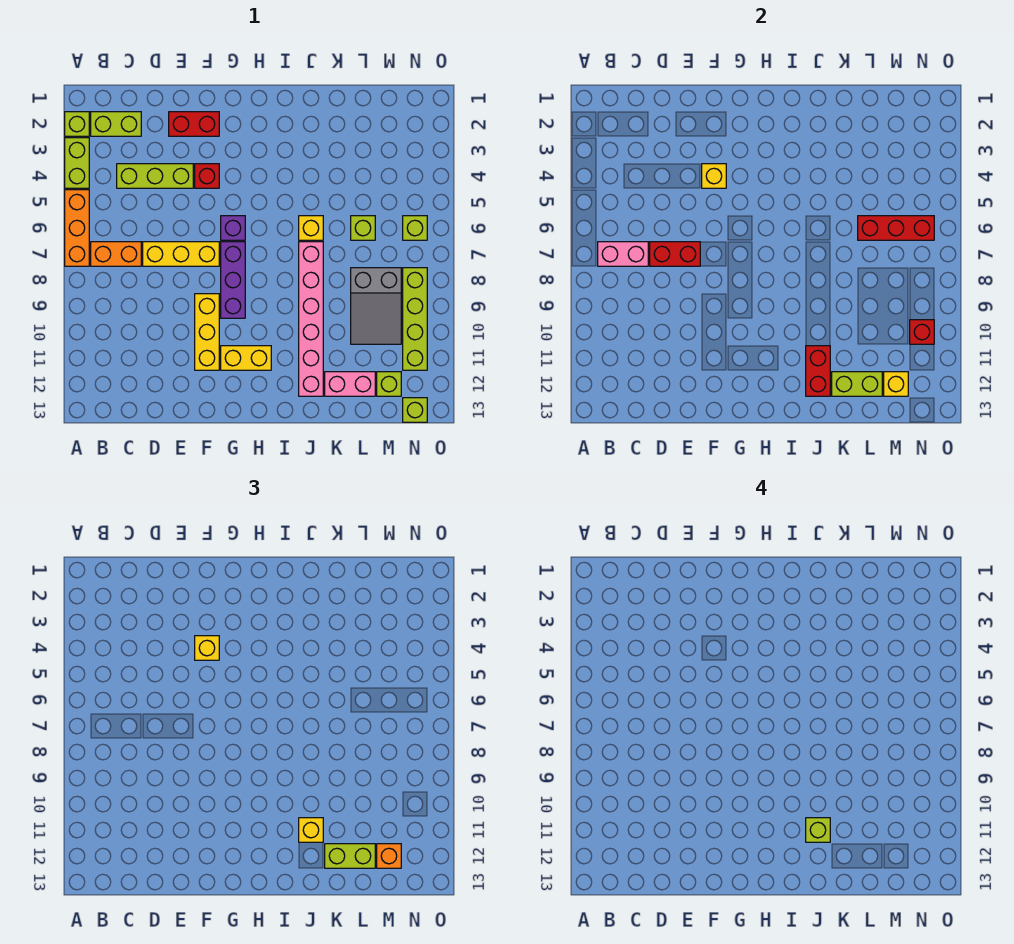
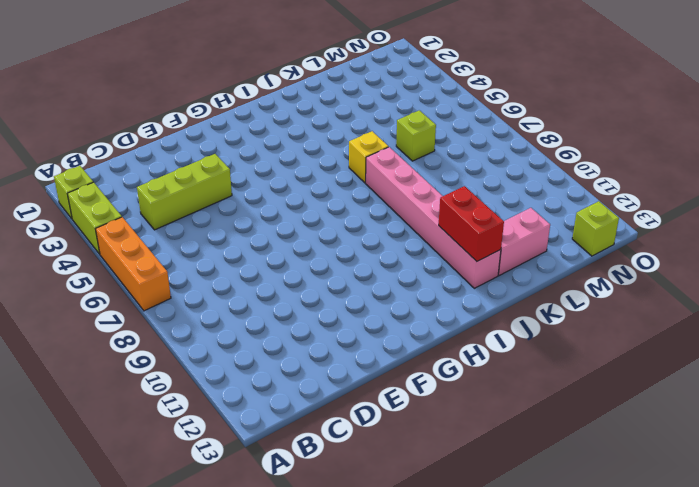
none -> lime brick B2:C2 level 1
none -> orange brick B7:C7 level 1
none -> yellow brick D7:F7 level 1
none -> red brick E2:F2 level 1

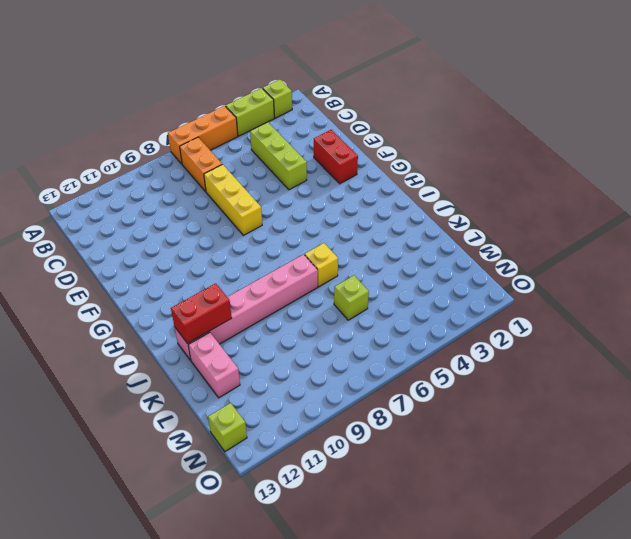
none -> lime brick B2:C2 level 1
none -> red brick F4 level 1
none -> yellow brick F9:F11 level 1
none -> purple brick G6 level 1

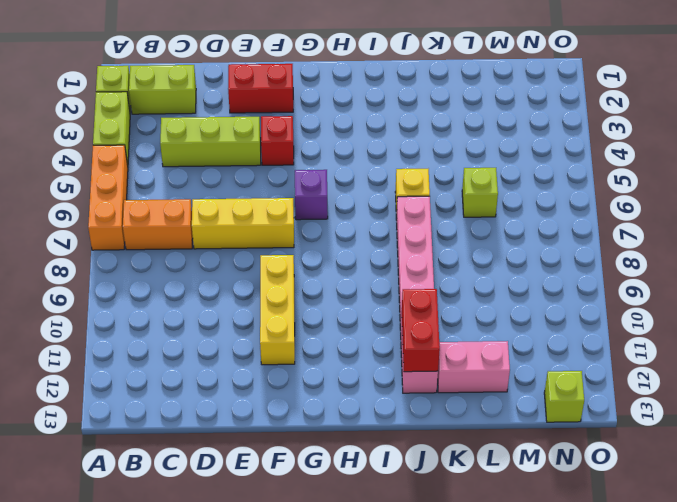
none -> purple brick G7:G9 level 1
none -> yellow brick G11:H11 level 1
none -> grey slope L8:M10 level 1 top 8
none -> lime brick M12 level 1

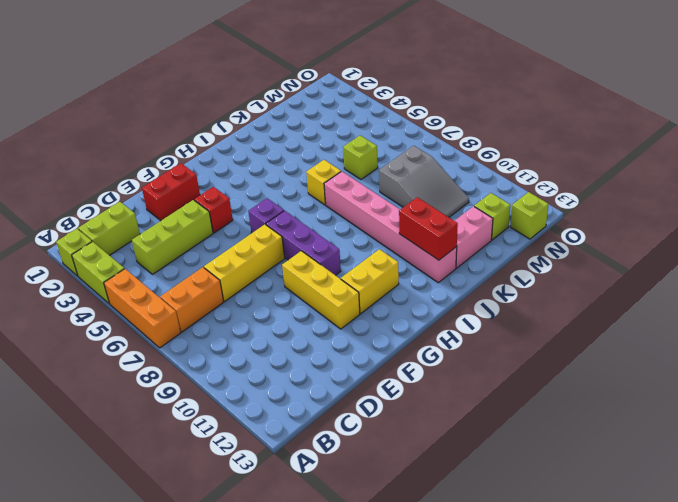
none -> lime brick N6 level 1
none -> lime brick N8:N11 level 1
none -> pink brick B7:C7 level 2
none -> red brick D7:E7 level 2

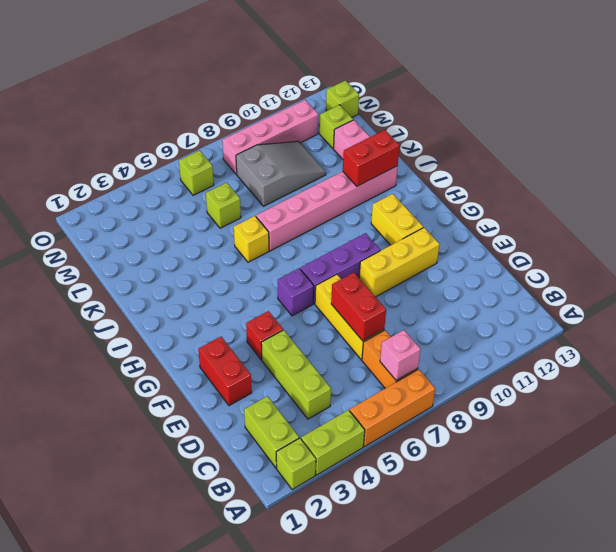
pink brick B7 level 2 -> pink brick B7:C7 level 2
pink brick N8:N11 level 1 -> lime brick N8:N11 level 1
none -> yellow brick F4 level 2
none -> lime brick K12:L12 level 2
none -> red brick L6:N6 level 2
none -> yellow brick M12 level 2

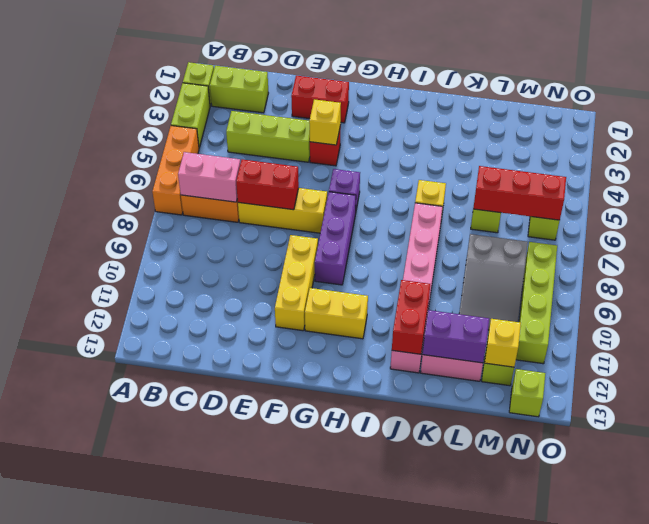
purple brick K12:L12 level 2 -> lime brick K12:L12 level 2
none -> red brick N10 level 2
none -> yellow brick F4 level 3
none -> yellow brick J11 level 3
none -> lime brick K12:L12 level 3

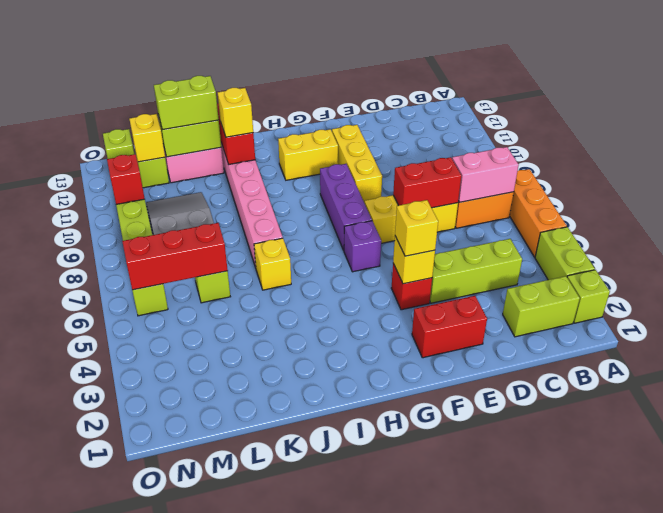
none -> orange brick M12 level 3
none -> lime brick J11 level 4

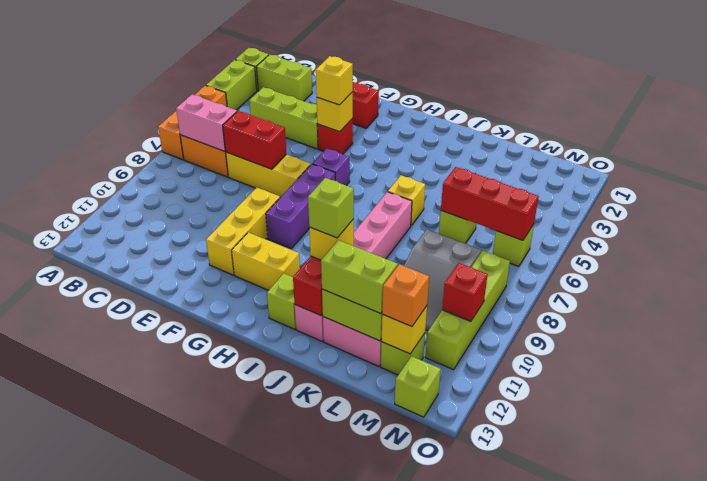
lime brick I12 level 1 -> none

